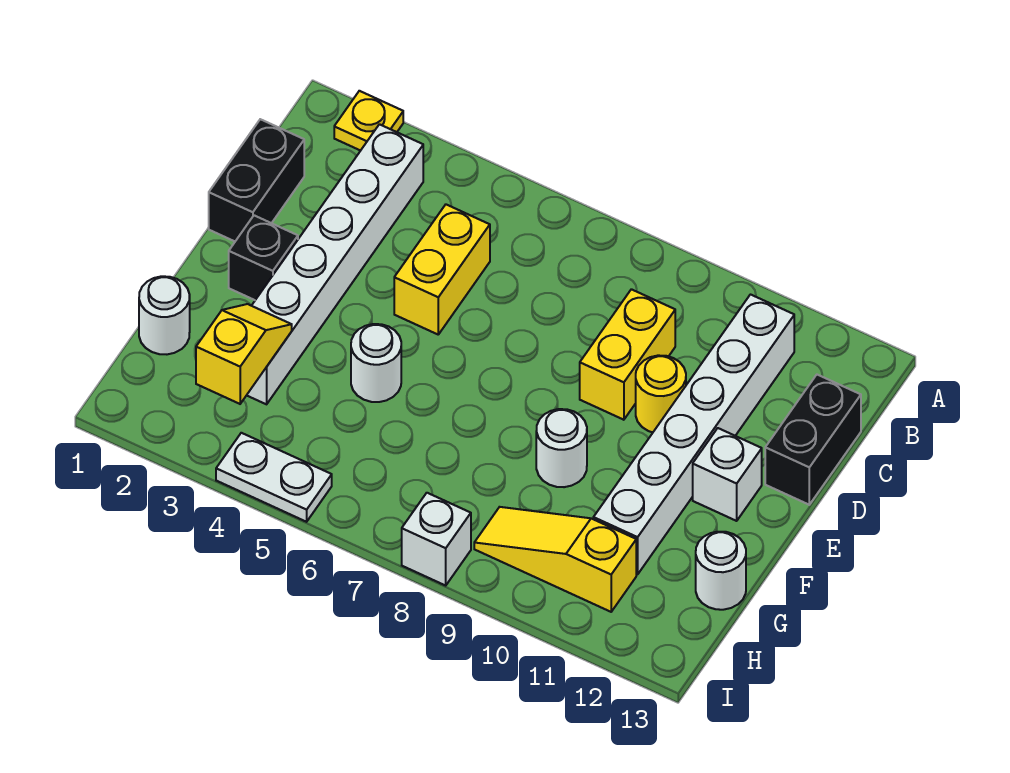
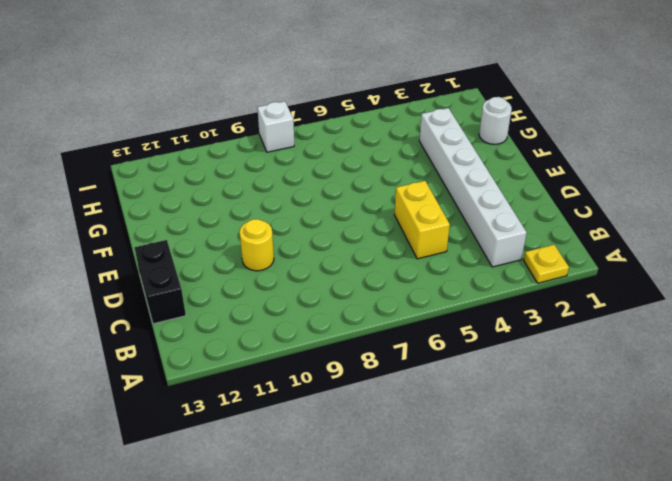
none -> white brick B11:G11 level 1
none -> black brick C1:D1 level 1
none -> yellow brick C9:D9 level 1

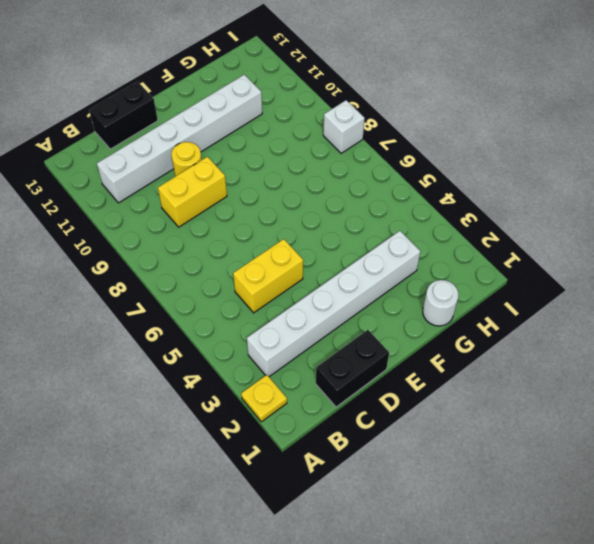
none -> black brick E2 level 1
none -> white brick E12 level 1
none -> white round brick F5 level 1

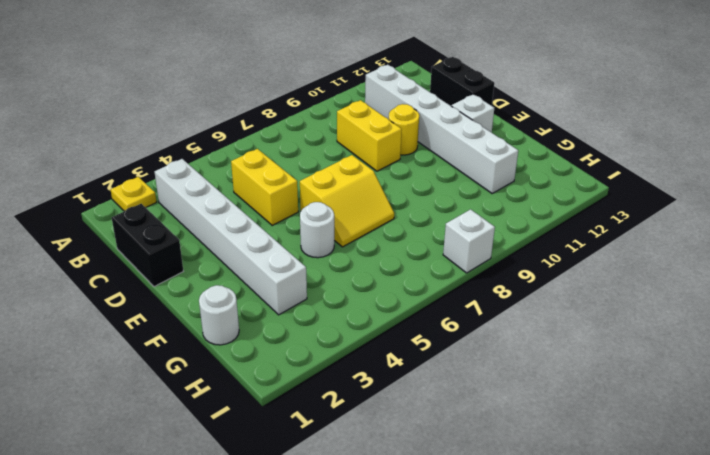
yellow slope E6:F7 level 1 top E -> none
none -> black brick E2 level 1
none -> white round brick F9 level 1
none -> white round brick G13 level 1

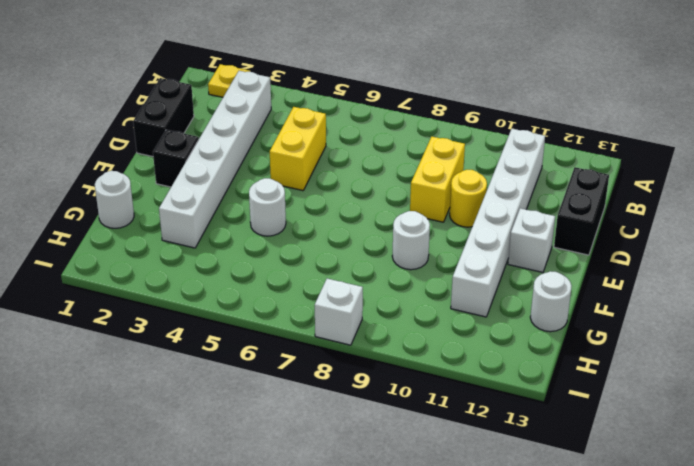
none -> yellow slope H9:H11 level 1 top 11
none -> white plate I4:I5 level 1
none -> yellow slope G3:H3 level 2 top H

